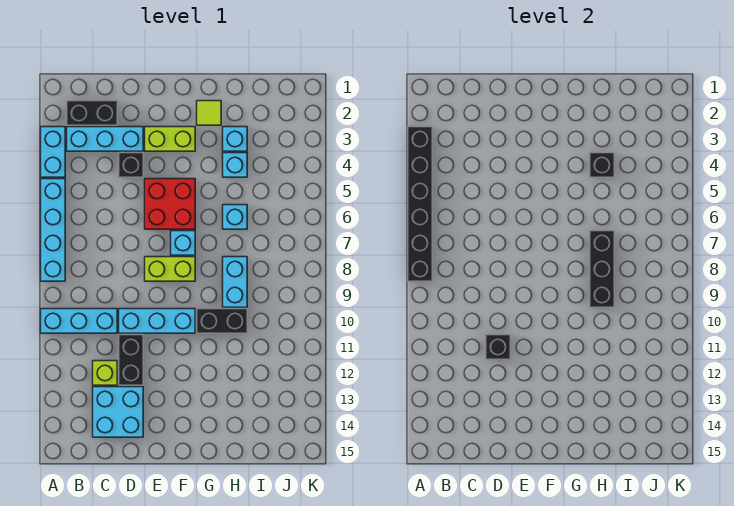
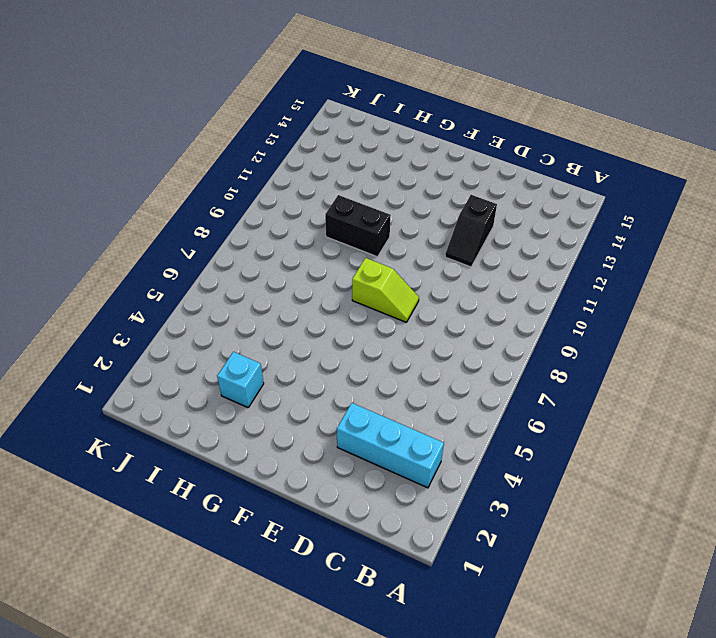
black slope D11:D12 level 1 top 12 -> black brick D11:D12 level 1
lime slope E8:F8 level 1 top F -> lime brick E8:F8 level 1
none -> cyan brick A3:A4 level 1
none -> cyan brick A5:A8 level 1
none -> cyan brick A10:C10 level 1

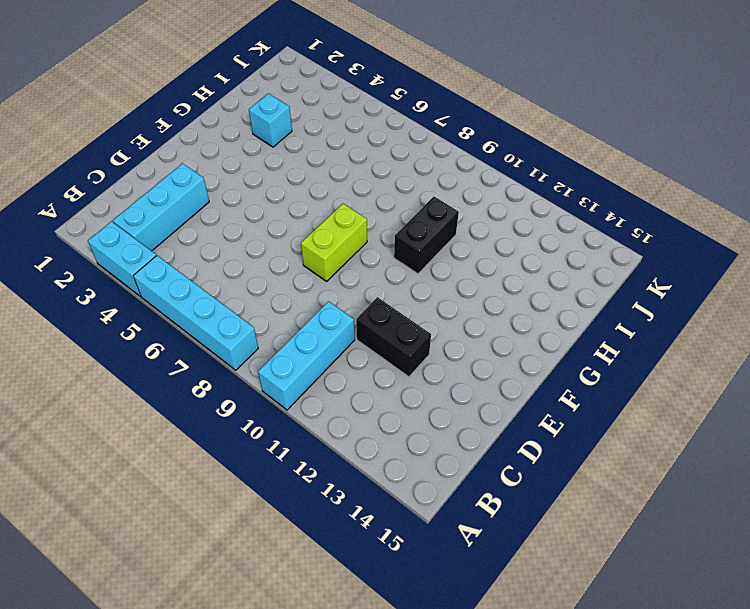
none -> black brick B2:C2 level 1
none -> lime brick C12 level 1
none -> cyan brick C13:D14 level 1

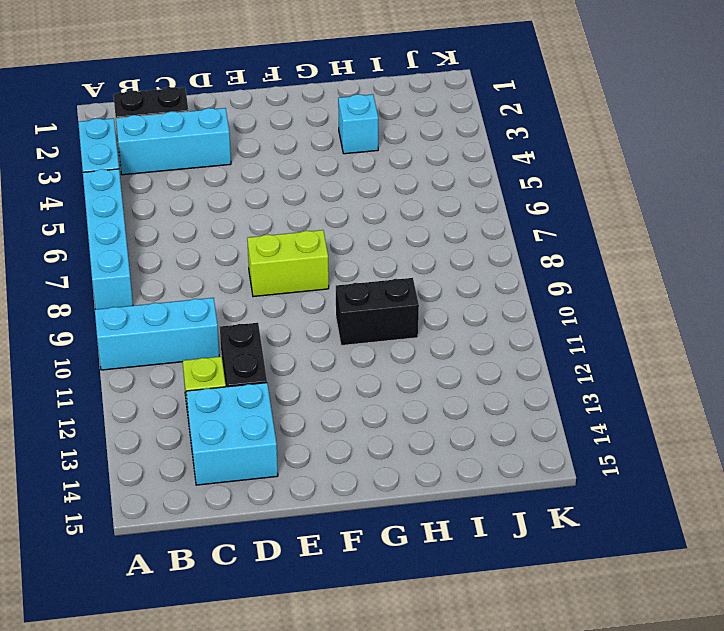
none -> black brick D4 level 1
none -> cyan brick D10:F10 level 1
none -> lime brick E3:F3 level 1

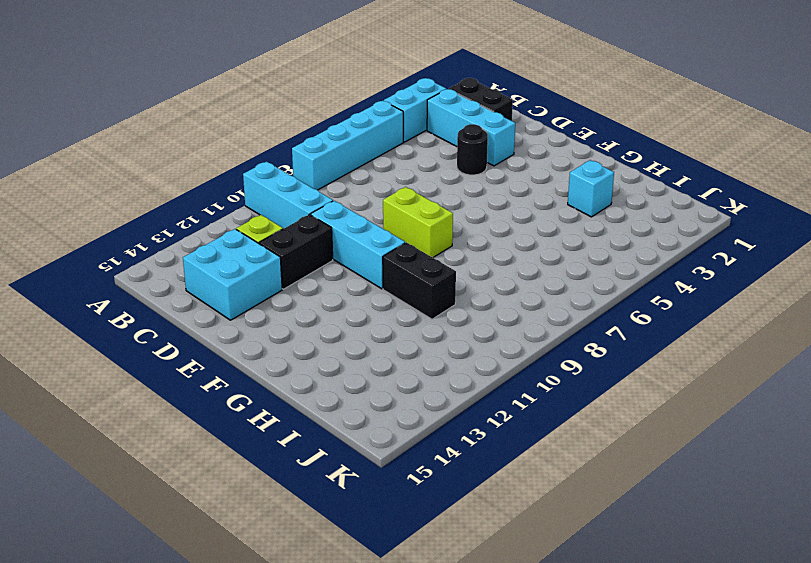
black round brick D4 level 1 -> black brick D4 level 1
none -> lime brick E3:F3 level 1
none -> red brick E5:F6 level 1
none -> cyan brick F7 level 1

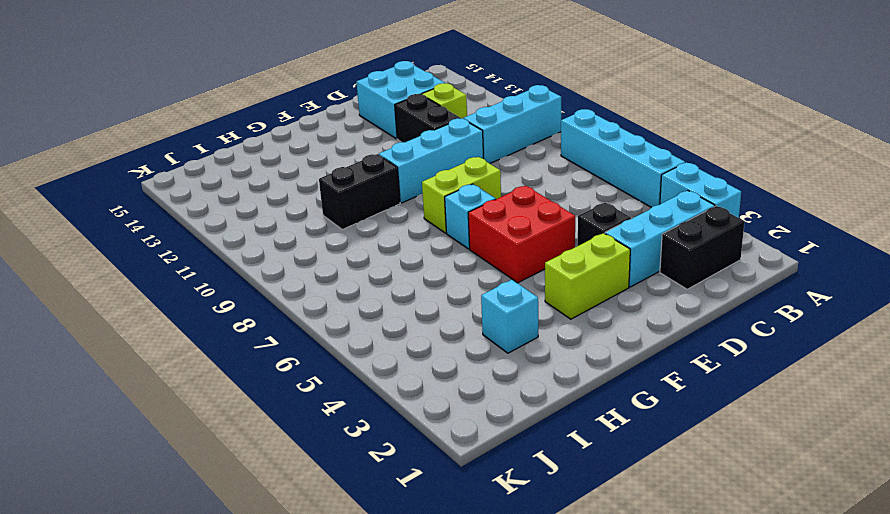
none -> lime tile G2 level 1
none -> cyan brick H4 level 1
none -> cyan brick H6 level 1

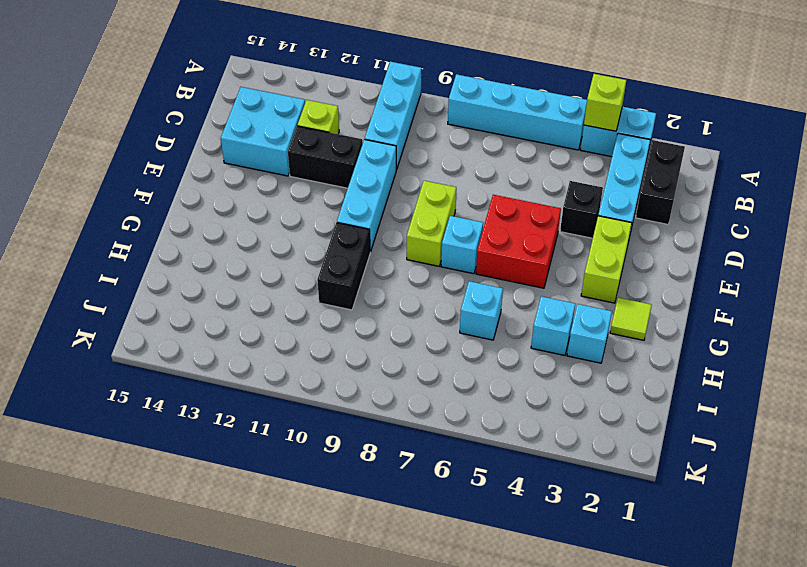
lime brick A4 level 2 -> black brick A3:A8 level 2
none -> cyan brick H8:H9 level 1
none -> black brick D11 level 2
none -> black brick H4 level 2

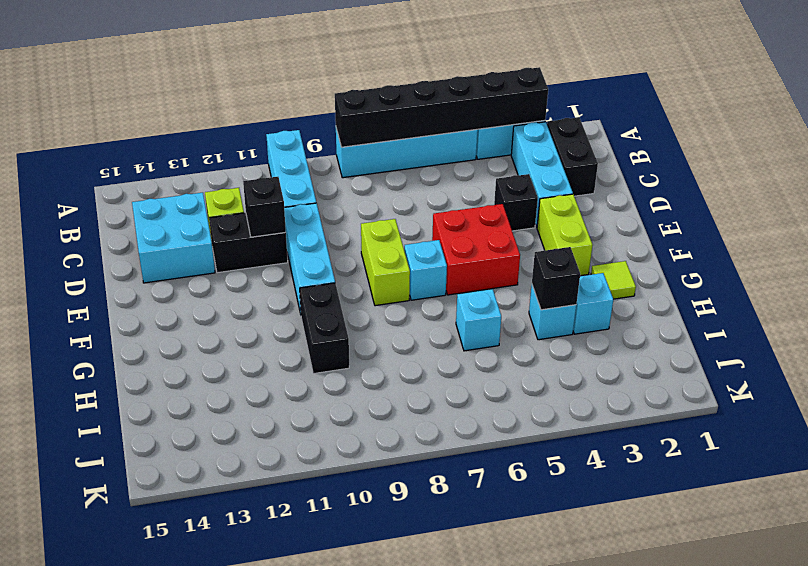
none -> cyan brick H8:H9 level 1
none -> black brick H7:H9 level 2

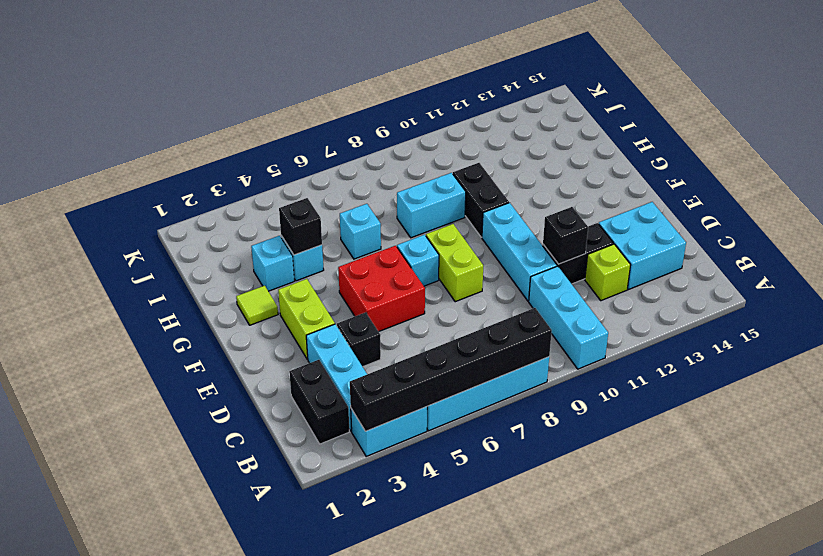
none -> black brick H7:H9 level 2

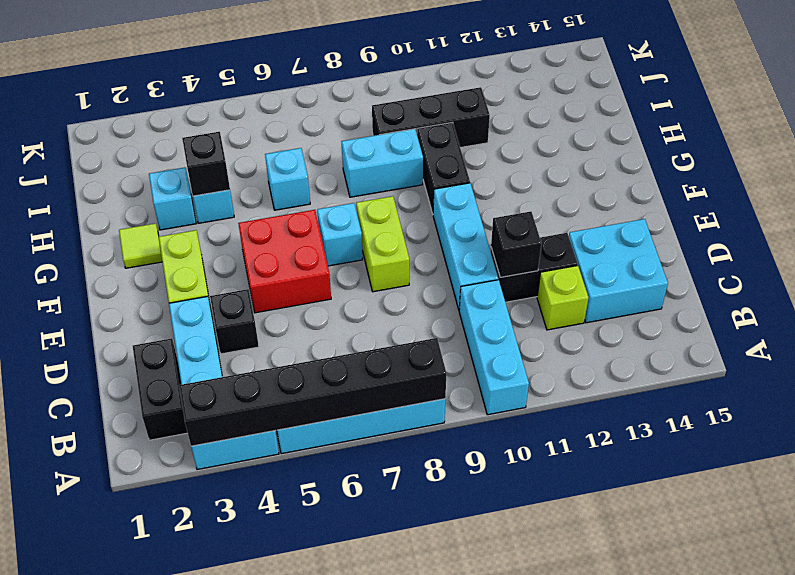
black brick I9:I11 level 1 -> black brick H7:H9 level 2

